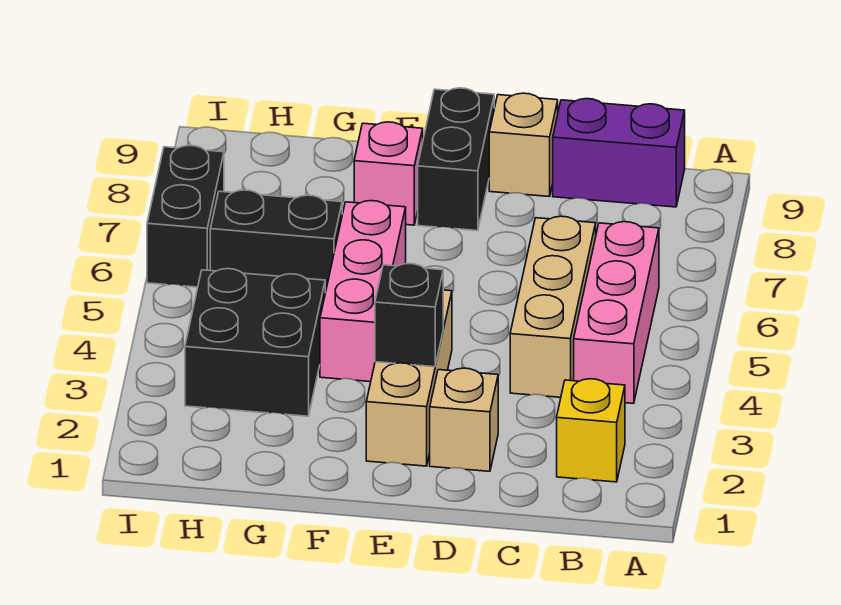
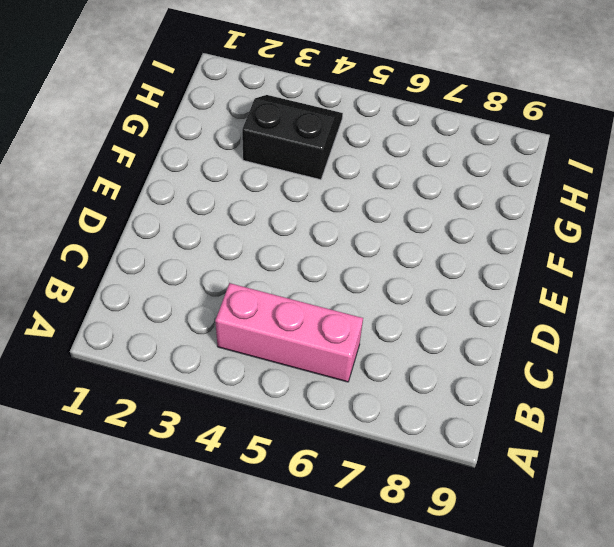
black slope G3:H4 level 1 top G -> black brick G3:H4 level 1
none -> yellow brick B2 level 1
none -> purple brick B9:C9 level 1
none -> tan brick C4:C6 level 1

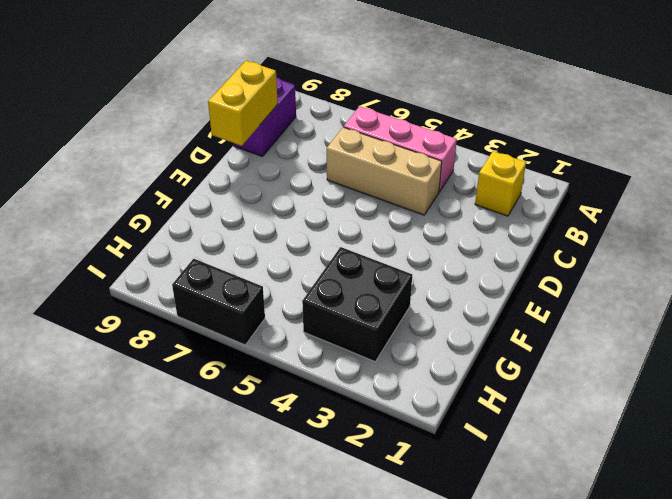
yellow brick C9:D9 level 2 -> none
none -> tan brick D2 level 1
none -> tan brick D9 level 1
none -> tan brick E2:E4 level 1

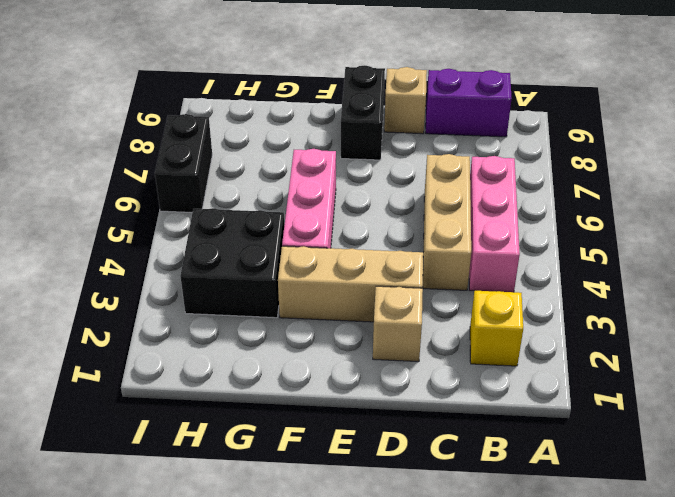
tan brick D3:F3 level 1 -> tan brick E2:E4 level 1
none -> pink brick F8 level 1
none -> black brick G6:H6 level 1
none -> black brick E3 level 2

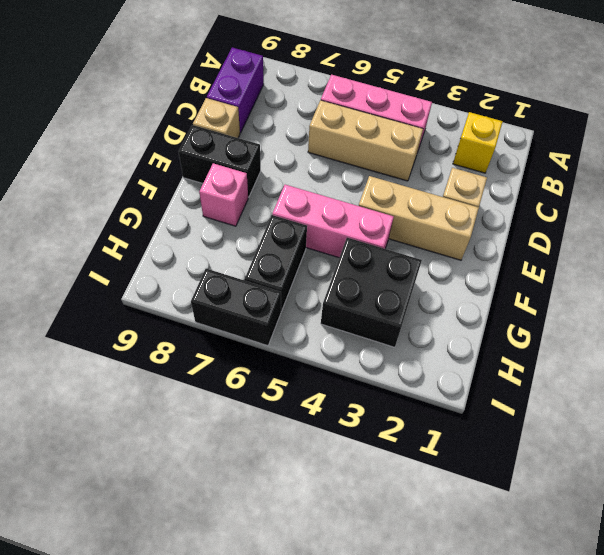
none -> black brick E3 level 2

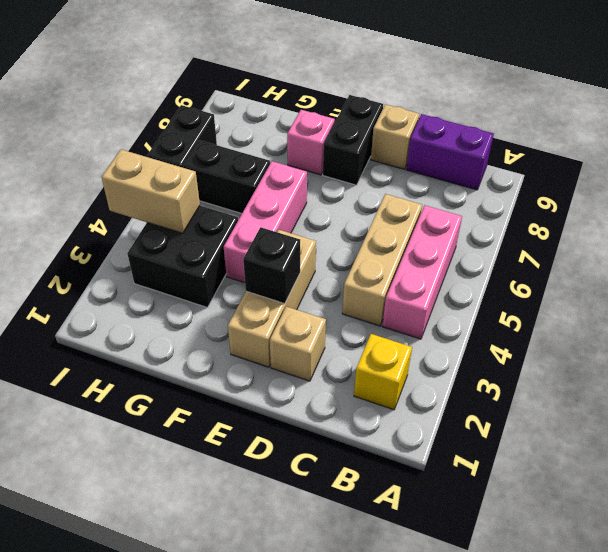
tan brick H4:I4 level 2 -> none

